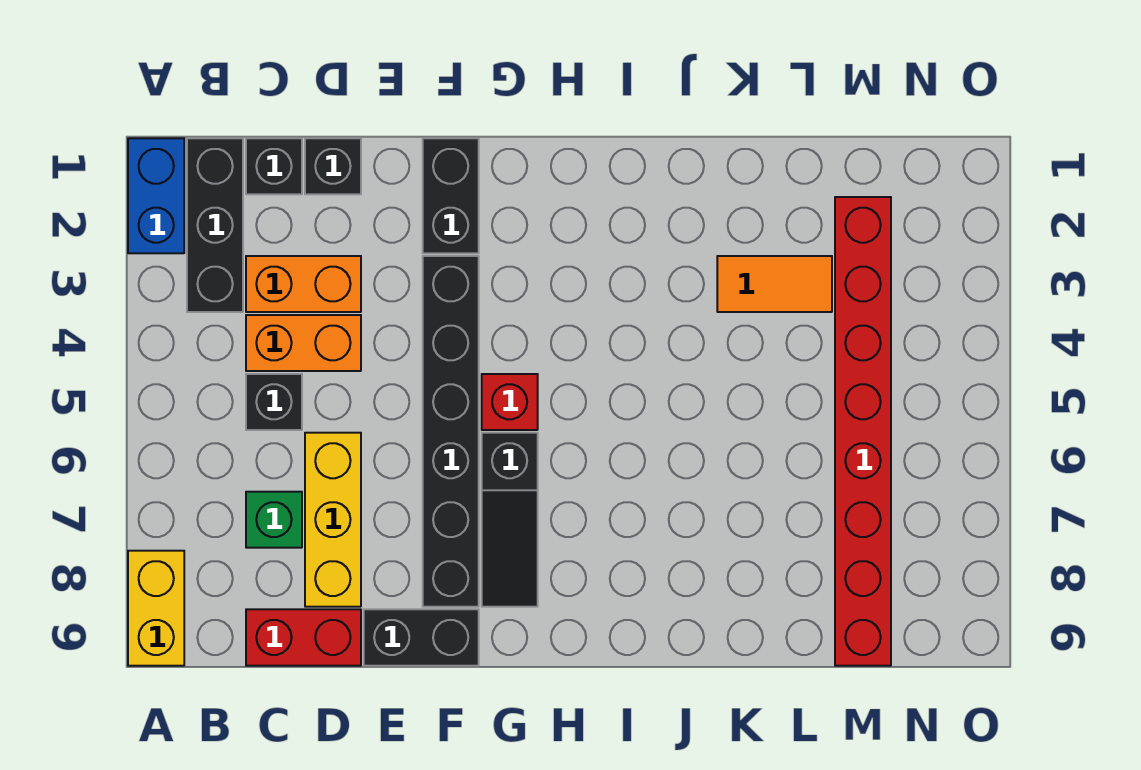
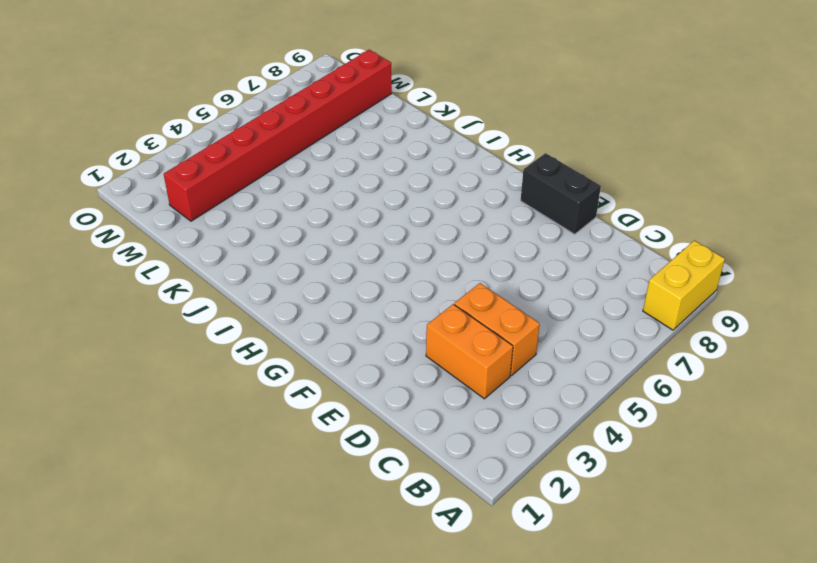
none -> blue brick A1:A2 level 1
none -> black brick B1:B3 level 1
none -> black brick C1 level 1

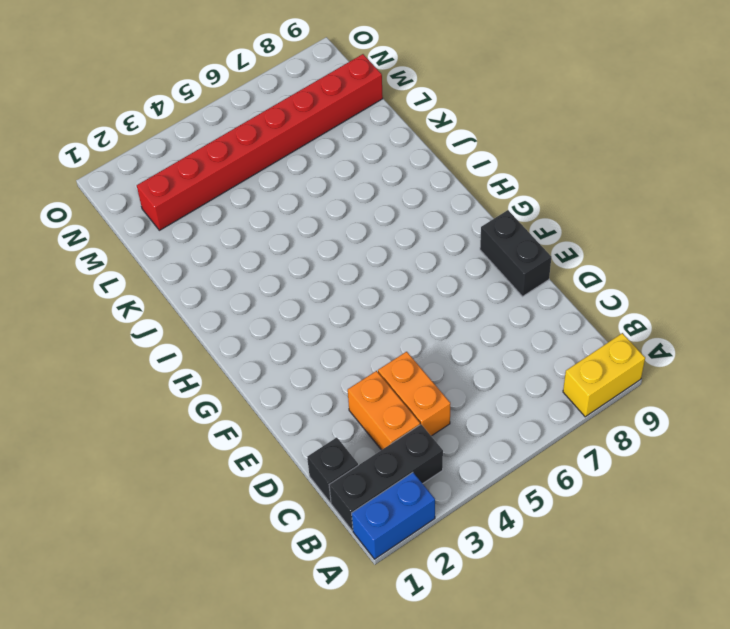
none -> black brick C5 level 1
none -> green brick C7 level 1
none -> red brick C9:D9 level 1

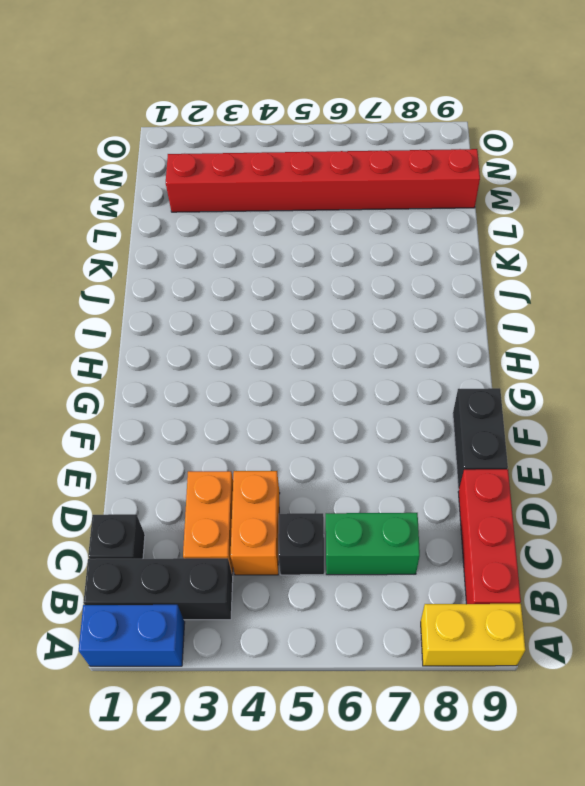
red brick B9:D9 level 1 -> red brick C9:D9 level 1
green brick C6:C7 level 1 -> green brick C7 level 1
none -> black brick D1 level 1
none -> yellow brick D6:D8 level 1
none -> black brick F1:F2 level 1

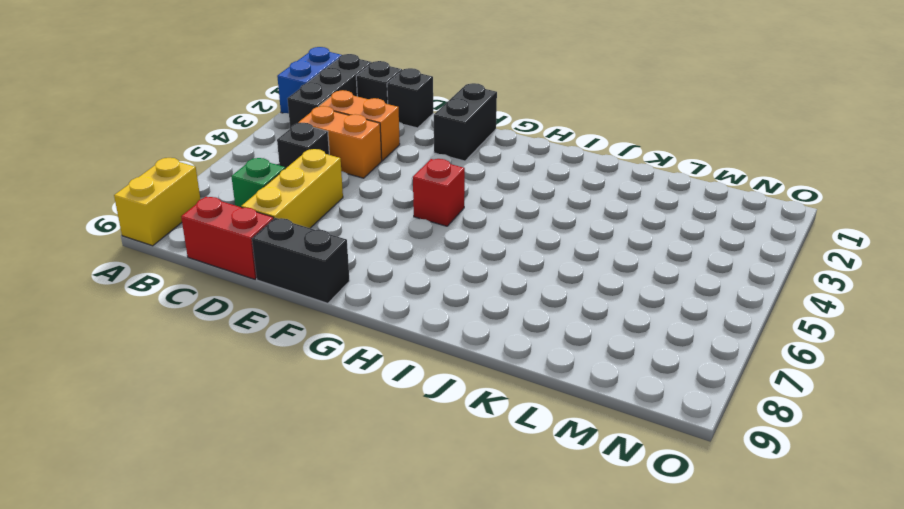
none -> black brick F3:F8 level 1
none -> black slope G6:G8 level 1 top 6
none -> orange tile K3:L3 level 1

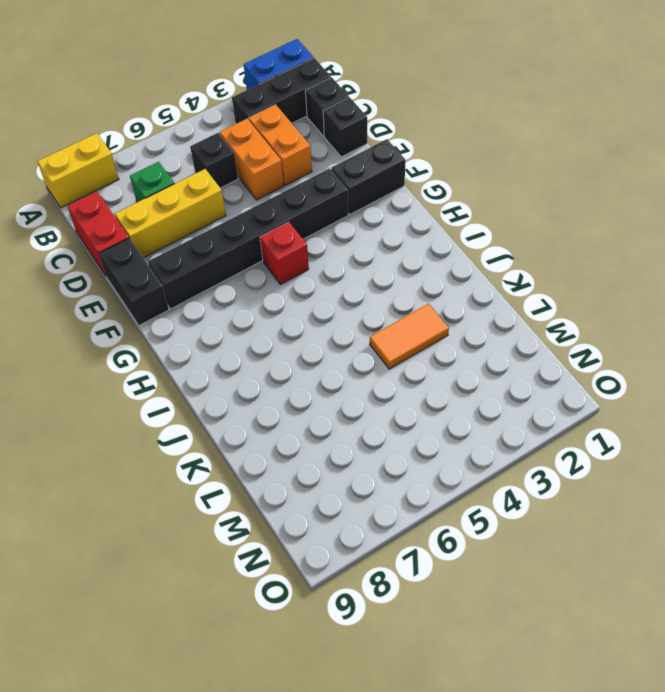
orange tile K3:K4 level 1 -> orange tile K3:L3 level 1
none -> black slope G6:G8 level 1 top 6
none -> red brick M2:M9 level 1

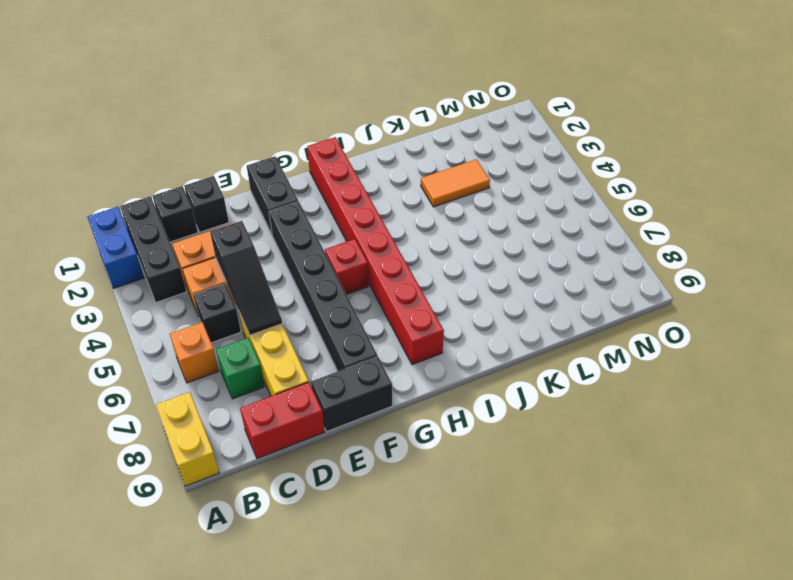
orange brick B6 level 1 -> none
black slope D4:D6 level 2 top 4 -> black slope G6:G8 level 1 top 6
red brick H1:H8 level 1 -> red brick M2:M9 level 1

